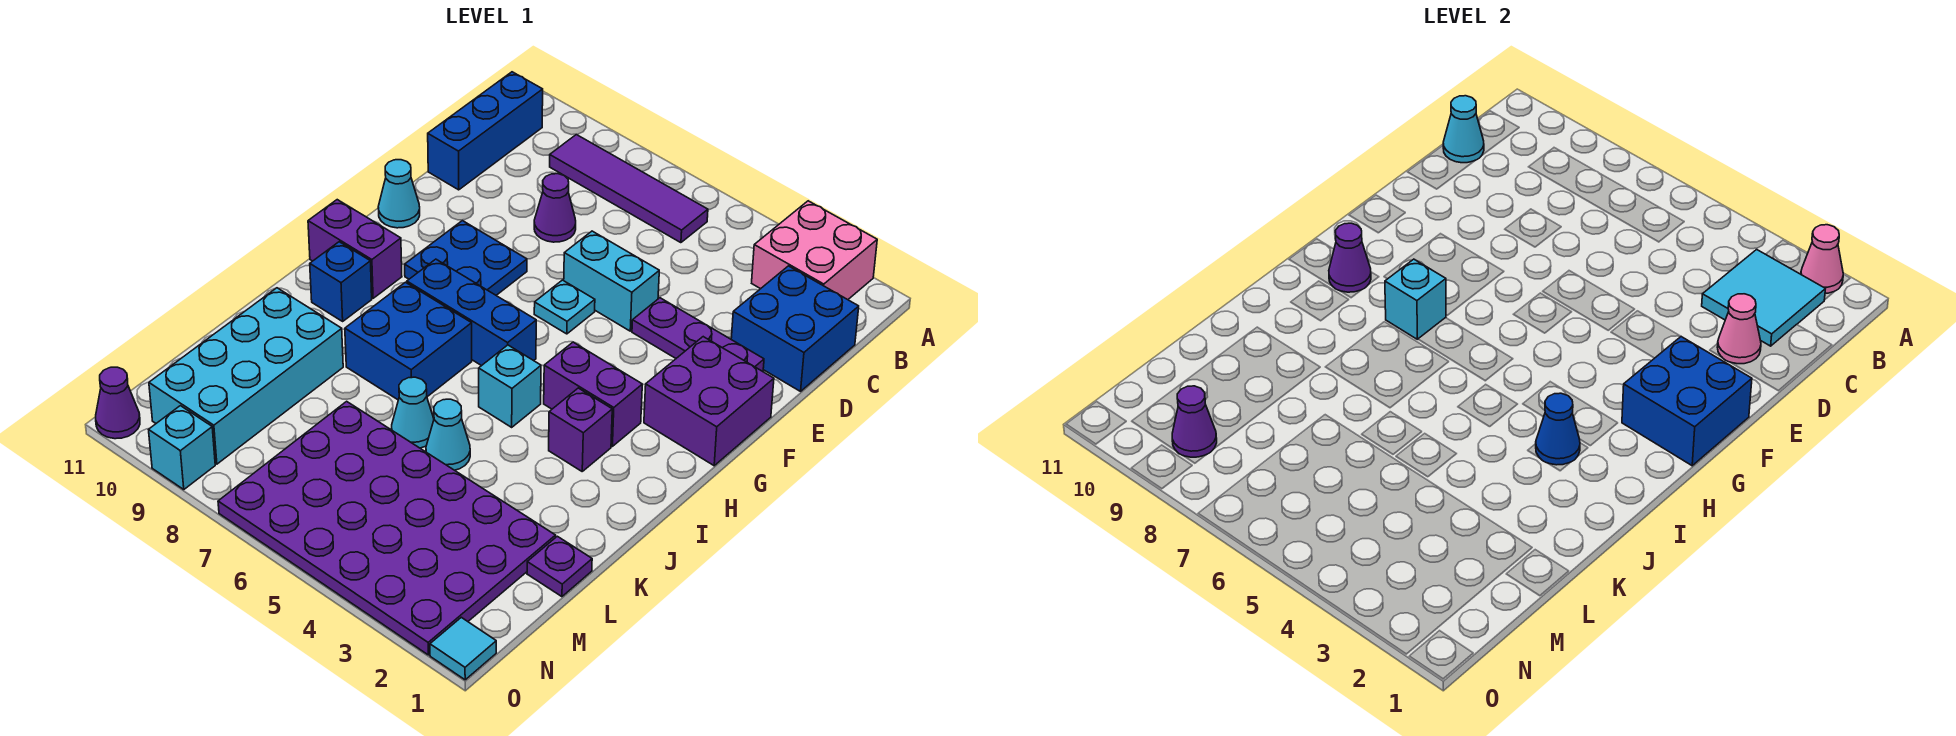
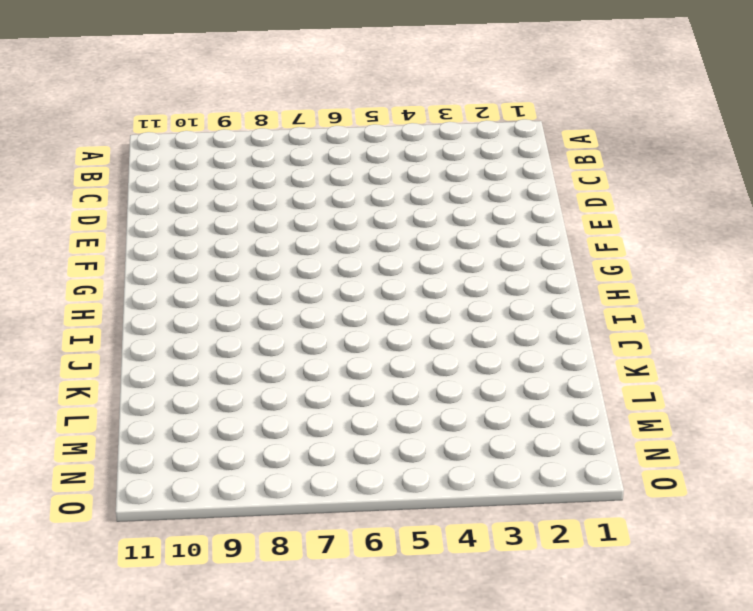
none -> pink brick A2:B3 level 1
none -> purple tile B6:B9 level 1
none -> blue brick B11:D11 level 1
none -> blue brick C1:D2 level 1

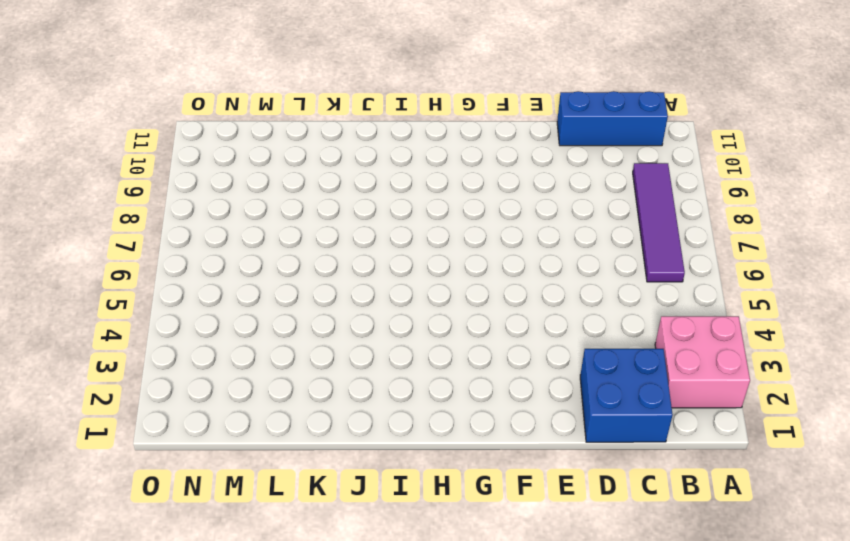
none -> purple cone D8 level 1
none -> purple plate E2:E4 level 1
none -> cyan brick E5:E6 level 1
none -> purple brick F1:G2 level 1

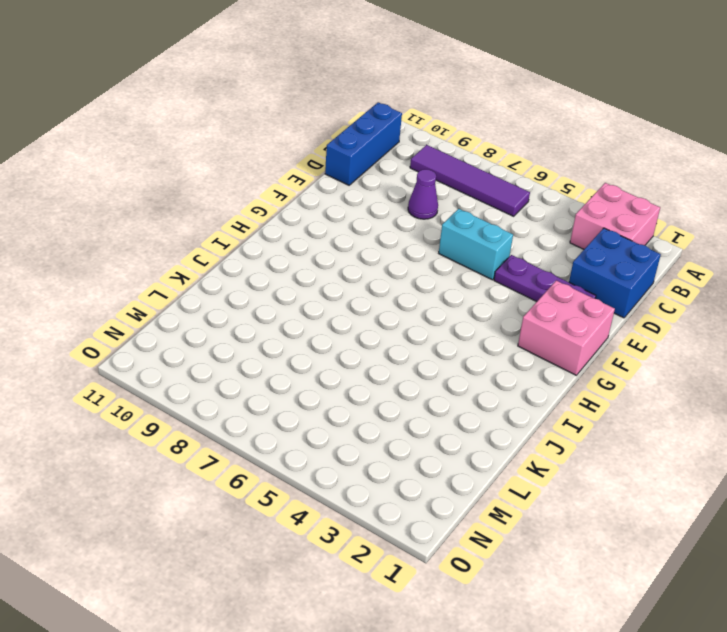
pink brick F1:G2 level 1 -> purple brick F1:G2 level 1
none -> cyan plate F6 level 1
none -> blue plate F8:G9 level 1
none -> cyan cone F11 level 1
none -> purple brick H3:H4 level 1

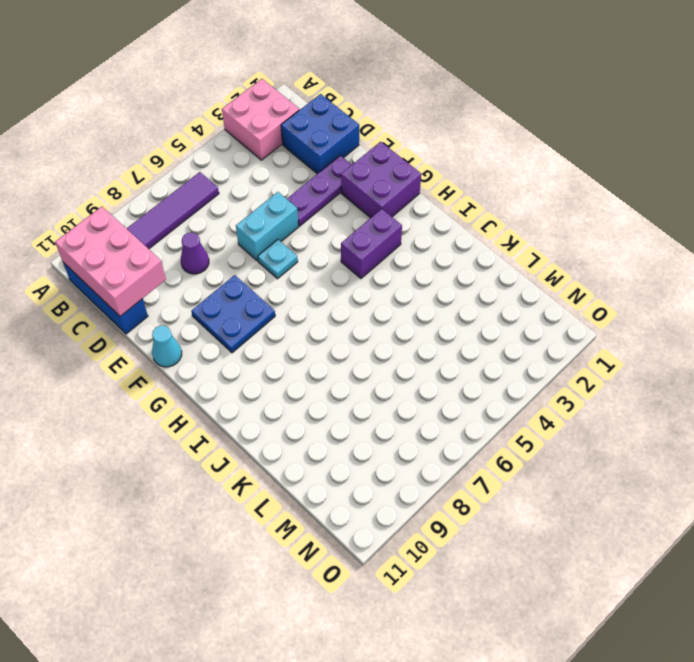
pink brick B10:D11 level 2 -> cyan cone C11 level 2
none -> blue brick H6:H8 level 1
none -> purple brick H10:H11 level 1
none -> purple brick I3 level 1
none -> cyan brick I5 level 1

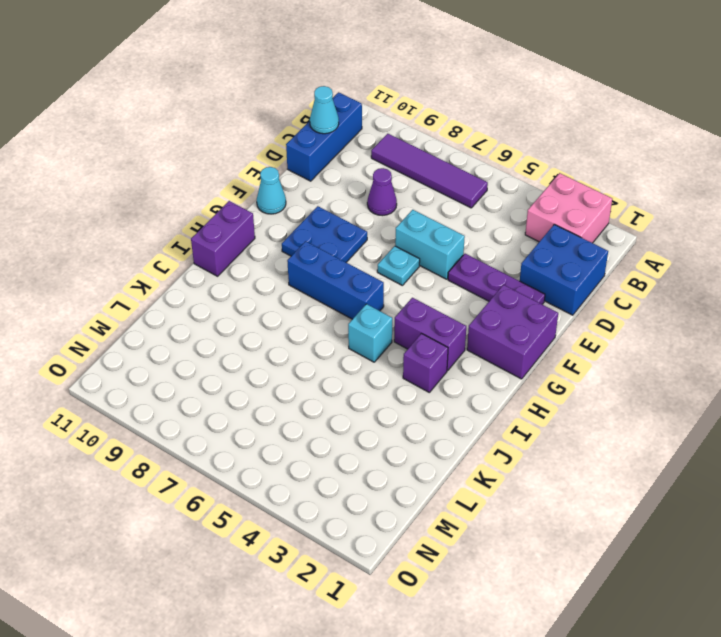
purple brick H11:I11 level 1 -> purple brick H10:H11 level 1
none -> blue brick I7:J8 level 1
none -> blue brick I10 level 1
none -> cyan cone K5 level 1
none -> cyan cone K6 level 1

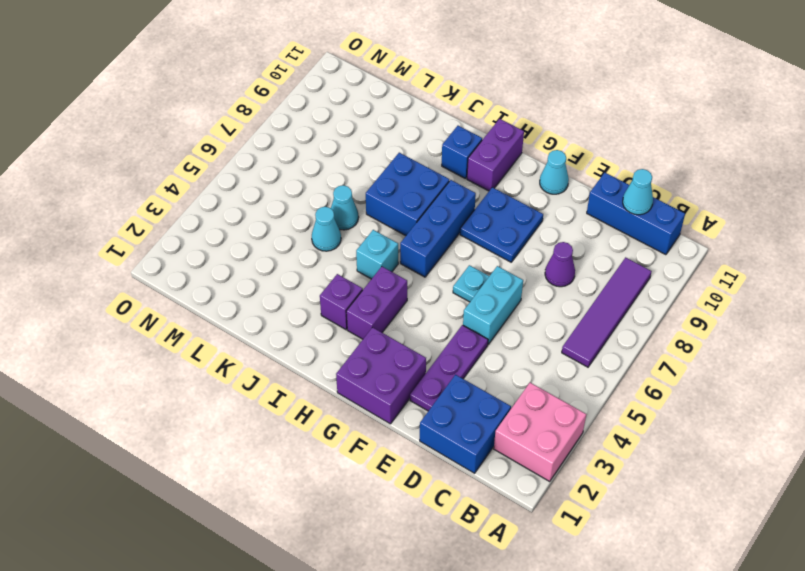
none -> cyan brick K9:N10 level 1
none -> purple plate L1 level 1
none -> purple plate L2:O7 level 1
none -> cyan tile O1 level 1

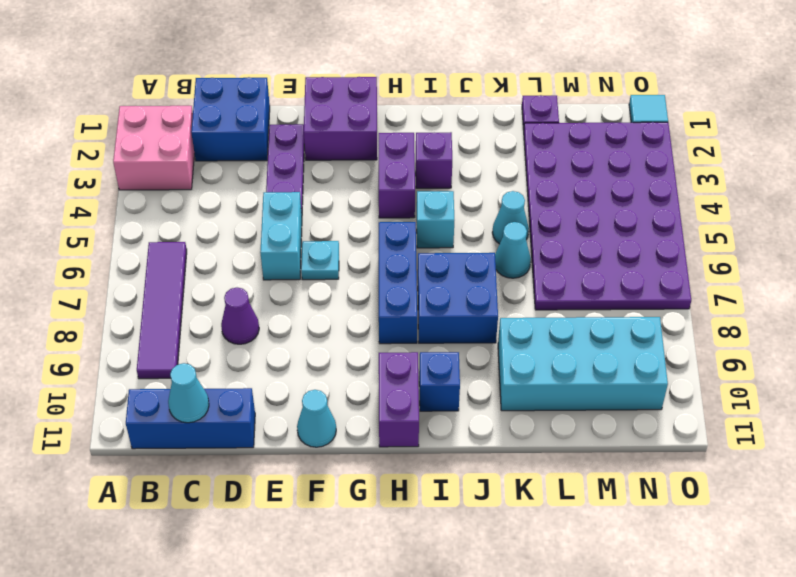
none -> blue plate F8:G9 level 1
none -> cyan brick O9 level 1
none -> purple cone O11 level 1
none -> pink cone A2 level 2

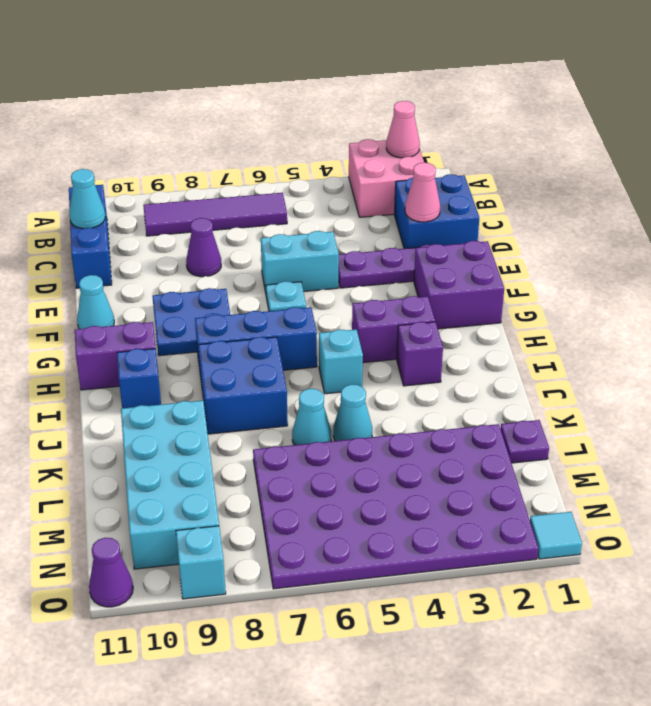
none -> cyan tile B2:C3 level 2
none -> blue brick F1:G2 level 2
none -> cyan brick H8 level 2
none -> purple cone H10 level 2

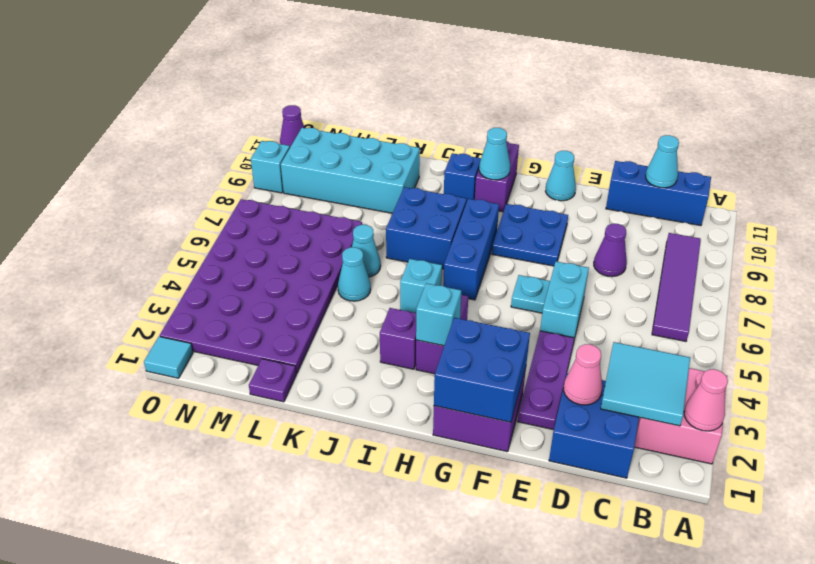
cyan brick H3 level 2 -> cyan brick H8 level 2
cyan cone H10 level 2 -> purple cone H10 level 2
none -> blue cone I3 level 2
none -> purple cone N9 level 2

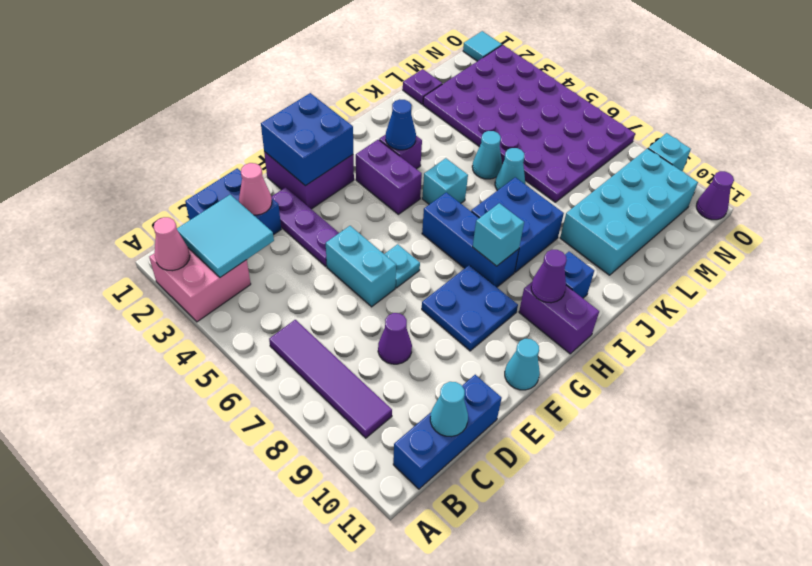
none -> purple cone N9 level 2

